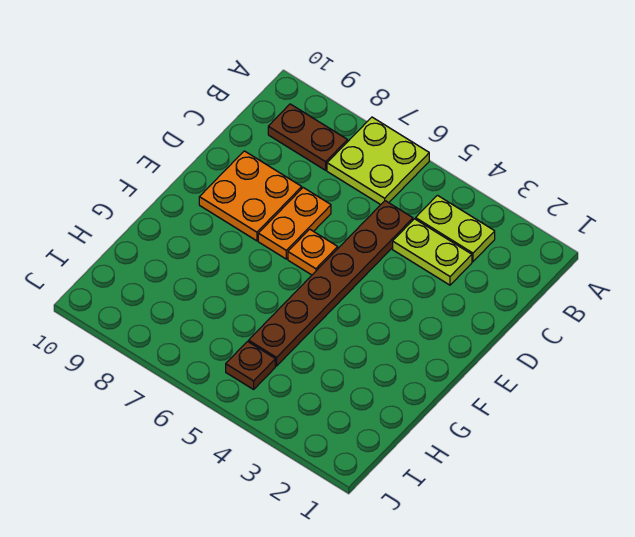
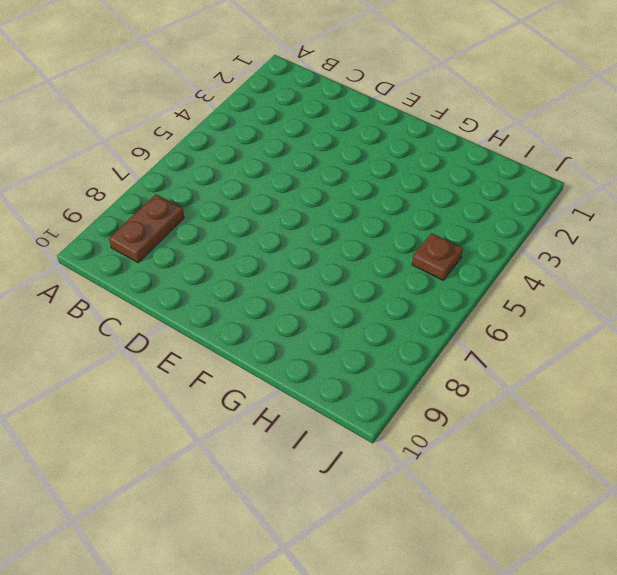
none -> lime plate A6:B7 level 1
none -> lime plate B3:B4 level 1

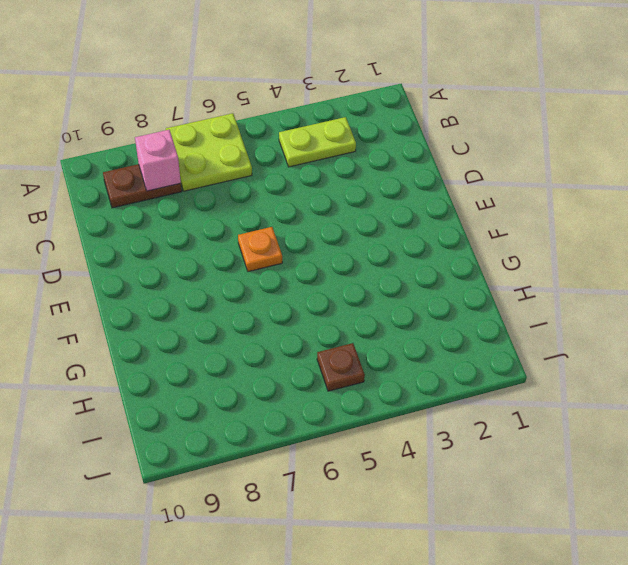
pink brick B8 level 2 -> none
none -> lime plate C3:C4 level 1
none -> brown plate C5:H5 level 1

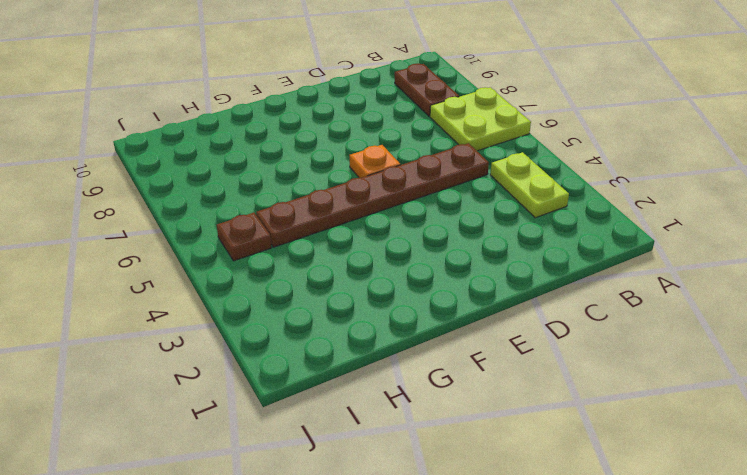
none -> lime plate C3:C4 level 1
none -> orange plate D7:E7 level 1

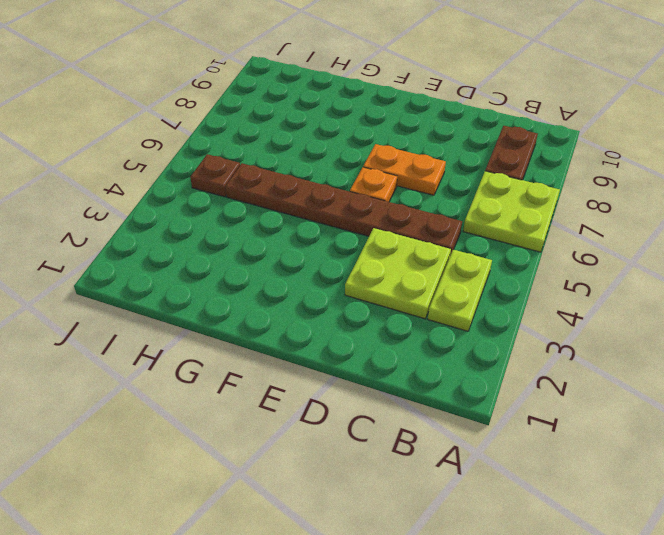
lime plate C3:D4 level 1 -> lime plate C3:C4 level 1
none -> orange plate D8:E9 level 1

